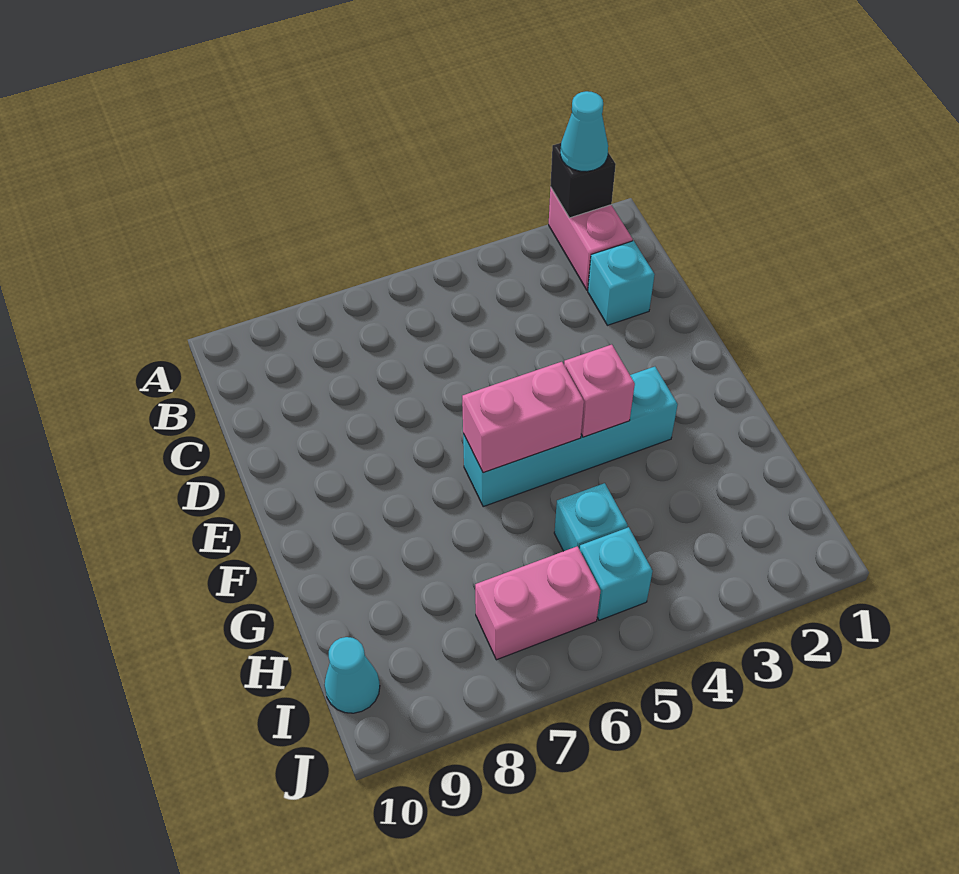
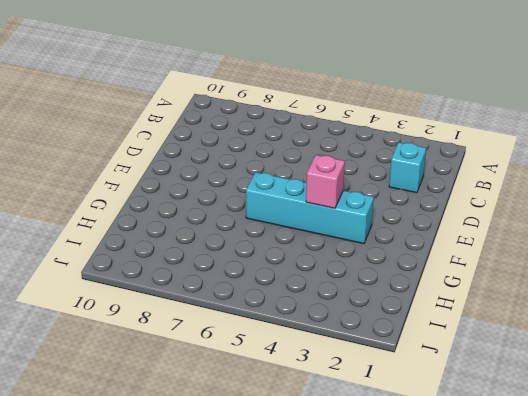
none -> pink brick A2:B2 level 1
none -> cyan brick H5 level 1

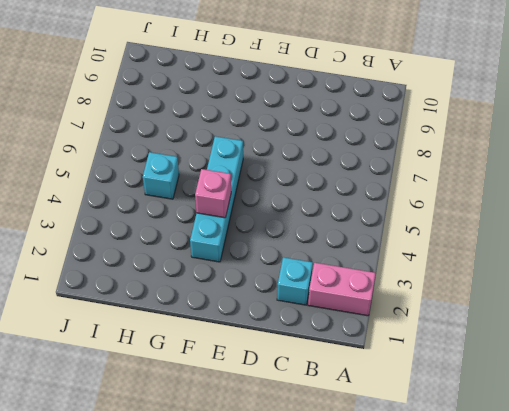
none -> cyan brick I5 level 1
none -> pink brick I6:I7 level 1

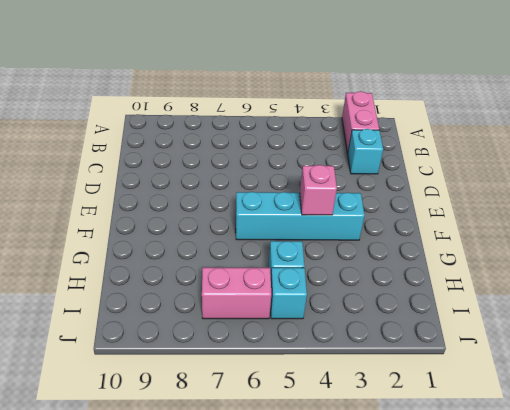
none -> cyan cone I10 level 1
none -> black brick A2 level 2

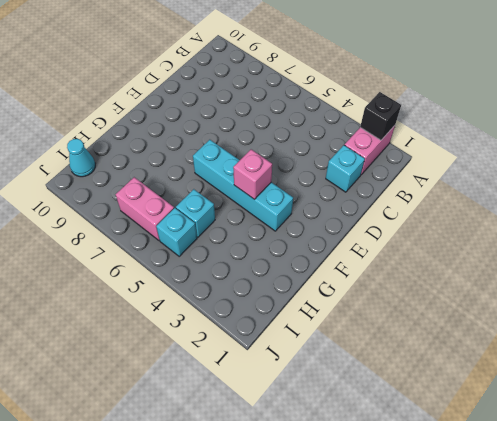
none -> pink brick F5:F6 level 2
none -> cyan cone A2 level 3

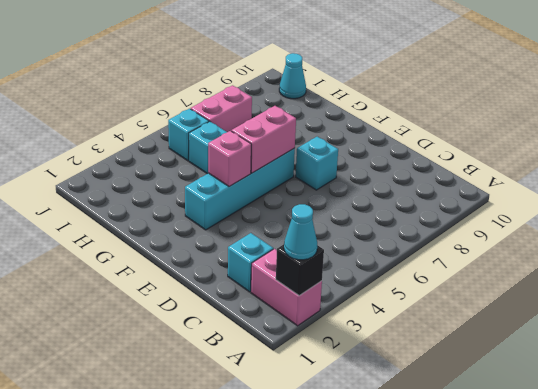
cyan brick E7 level 1 -> none

